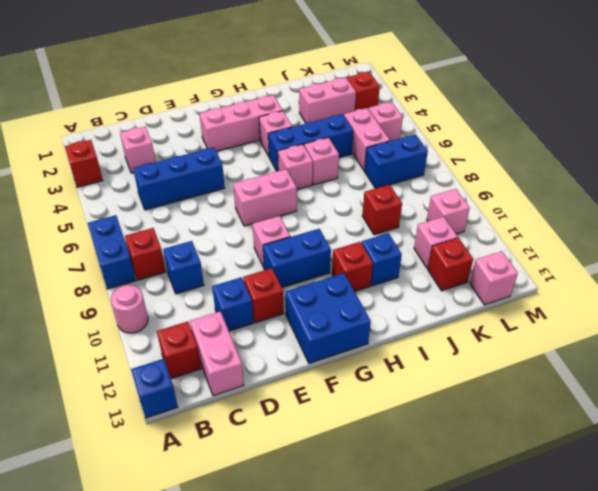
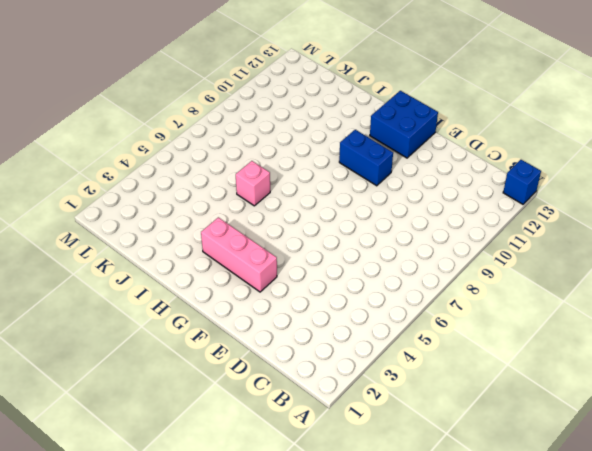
none -> red brick A3 level 1
none -> blue brick A7:A8 level 1
none -> pink round brick A10 level 1
none -> red brick B8 level 1

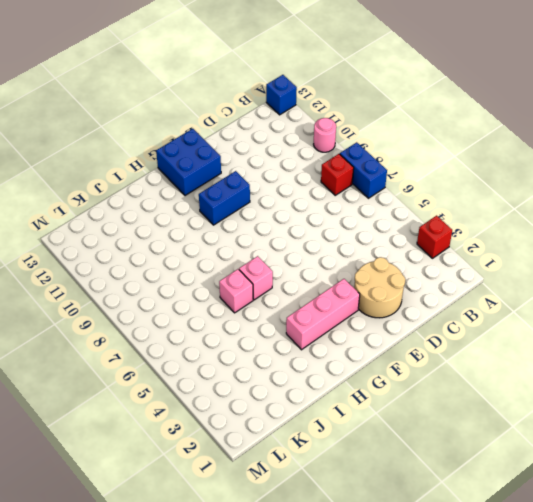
tan round brick D2:E3 level 1 -> none
none -> red brick B12 level 1
none -> pink brick C3 level 1
none -> blue brick C5:E5 level 1
none -> blue brick C9 level 1

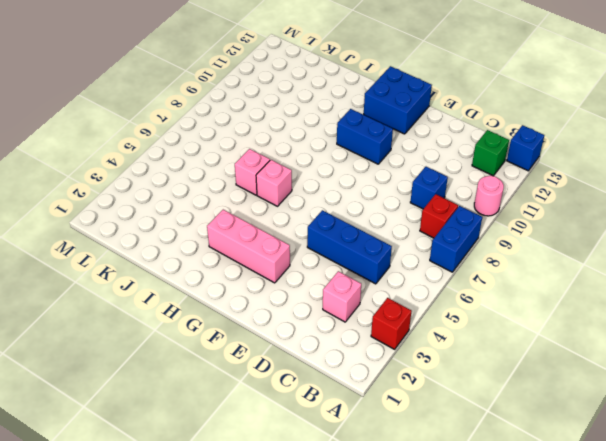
green brick B12 level 1 -> red brick B12 level 1
none -> pink brick C12:C13 level 1
none -> blue brick D11 level 1
none -> red brick E11 level 1
none -> pink brick F7:G7 level 1

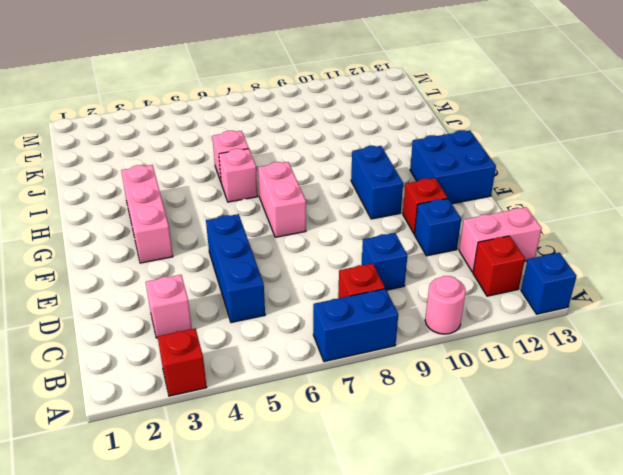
none -> pink brick F9 level 1
none -> pink brick H4 level 1
none -> blue brick H5:J5 level 1
none -> red brick H11 level 1

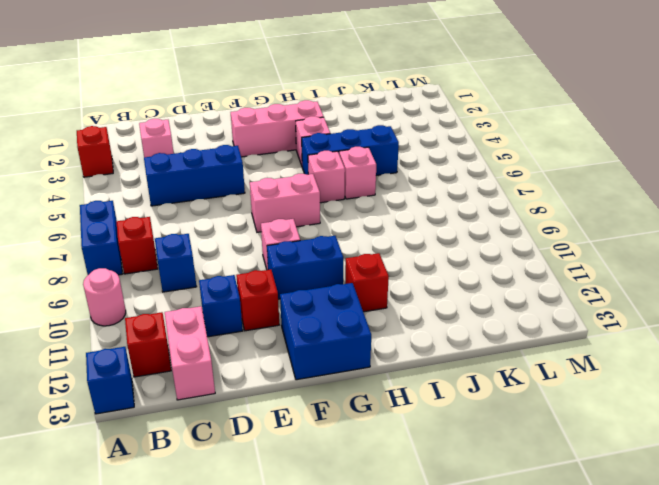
none -> blue brick I11 level 1
none -> pink brick J3:K3 level 1
none -> red brick J9 level 1
none -> pink brick K5:K6 level 1

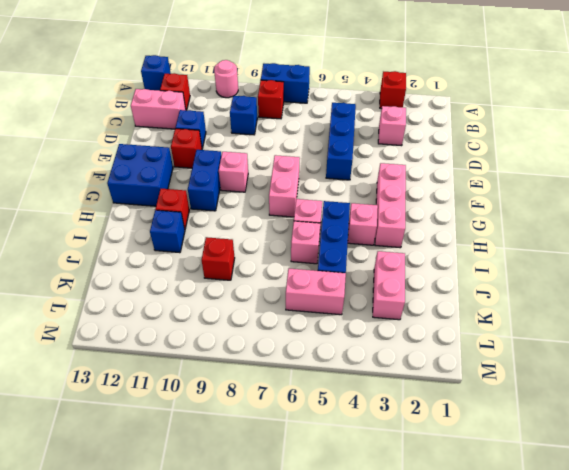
none -> blue brick K7:L7 level 1
none -> pink brick K11 level 1
none -> red brick K12 level 1
none -> red brick L3 level 1

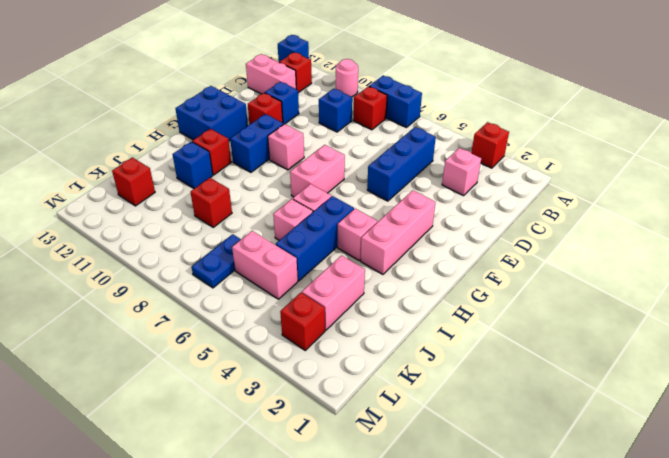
blue plate K7:L7 level 1 -> blue brick K7:L7 level 1
none -> pink brick K11 level 1
none -> pink brick L5 level 1
none -> pink brick L10 level 1
none -> pink brick L13 level 1

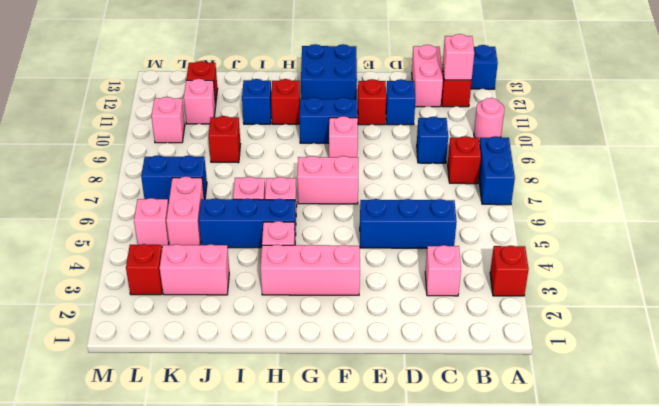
pink brick B12 level 2 -> pink brick L13 level 1

